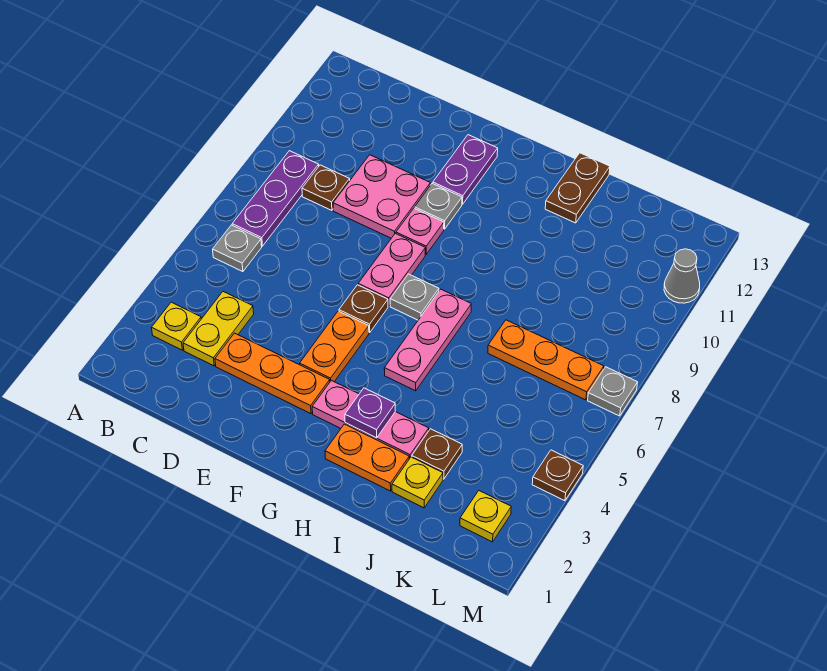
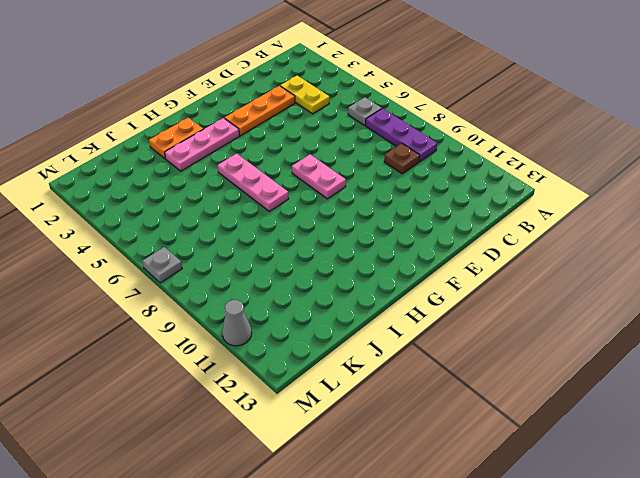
none -> yellow plate B3 level 1
none -> pink plate D9:E10 level 1
none -> orange plate F4:F5 level 1

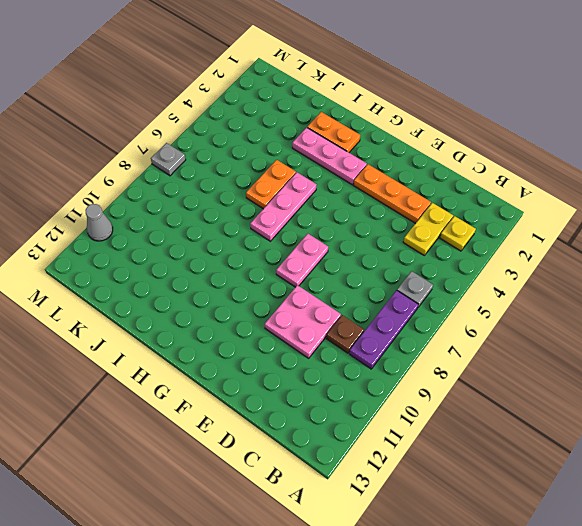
orange plate I5:I6 level 1 -> orange plate F4:F5 level 1
none -> brown plate F6 level 1
none -> pink plate F9 level 1
none -> grey plate F10 level 1

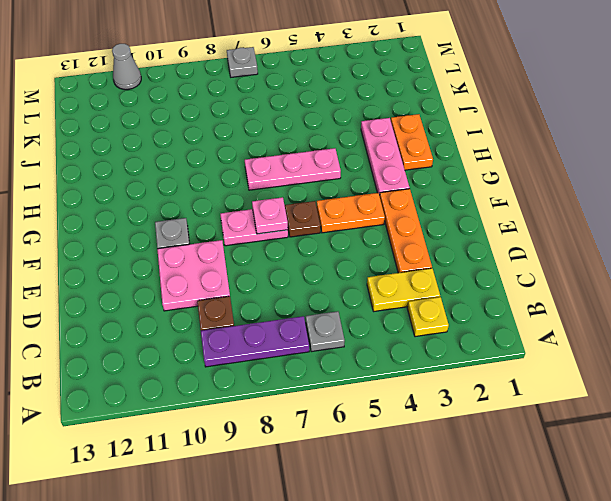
pink plate F7 level 2 -> pink plate F9 level 1
none -> purple plate F11:F12 level 1
none -> grey plate G7 level 1
none -> brown plate I12:I13 level 1

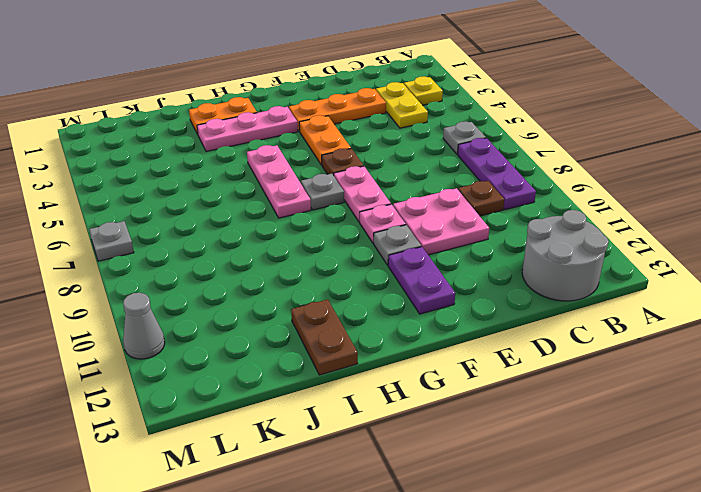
grey round brick B12:C13 level 1 -> none
none -> yellow plate J2 level 1
none -> brown plate J3 level 1
none -> orange plate J7:L7 level 1

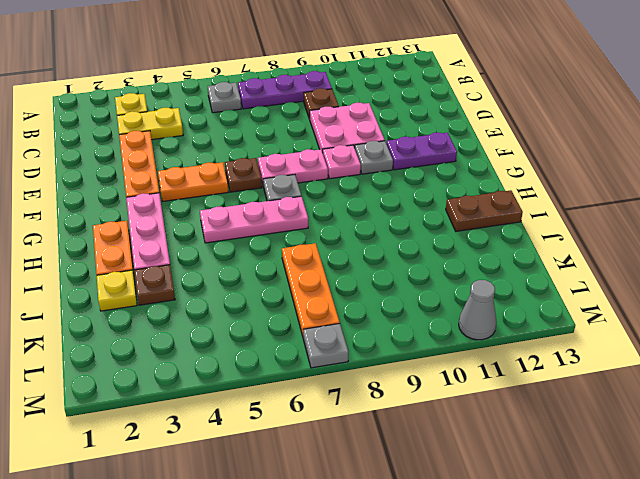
none -> yellow plate L2 level 1
none -> brown plate M4 level 1
none -> purple plate H3 level 2

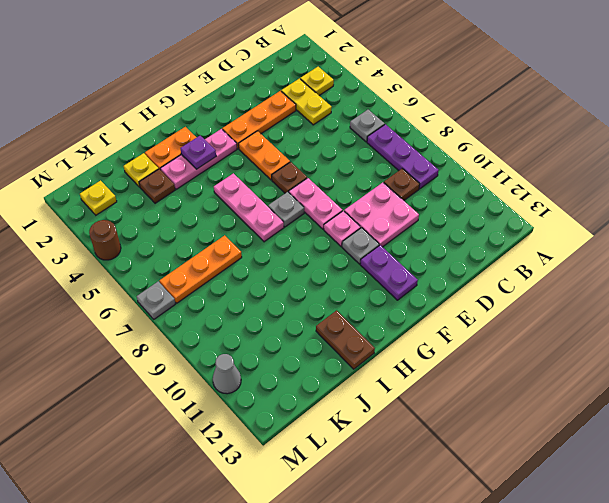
brown round brick M4 level 1 -> brown plate M4 level 1

